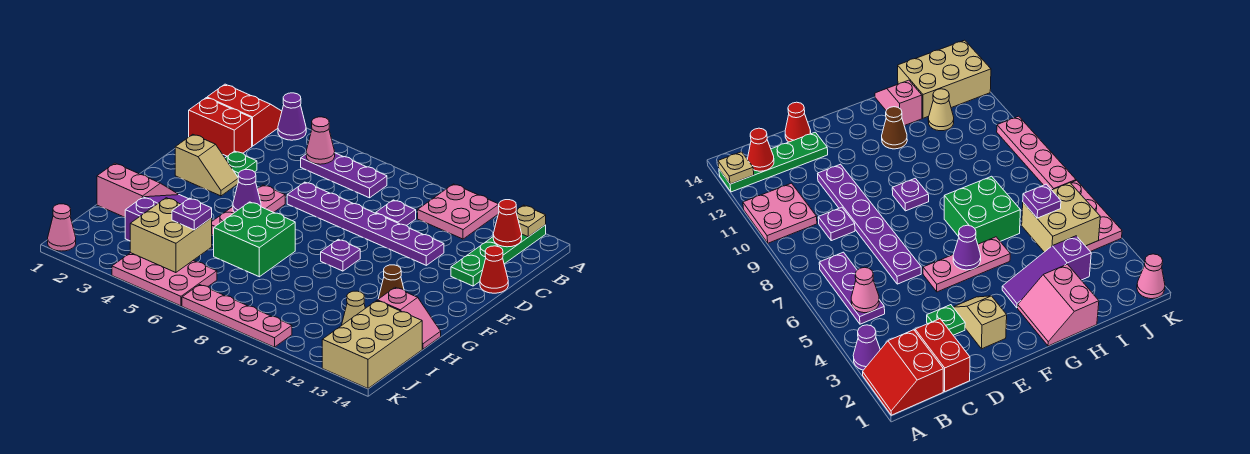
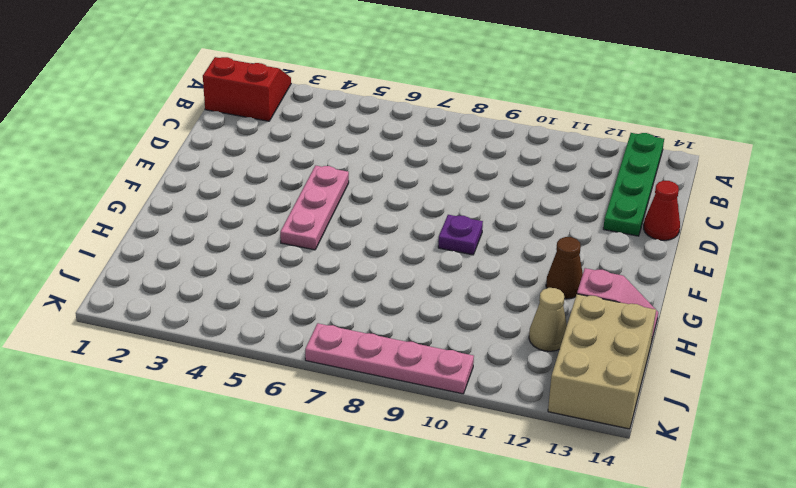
none -> purple cone A3 level 1
none -> pink plate A10:B11 level 1
none -> purple plate B5:B7 level 1

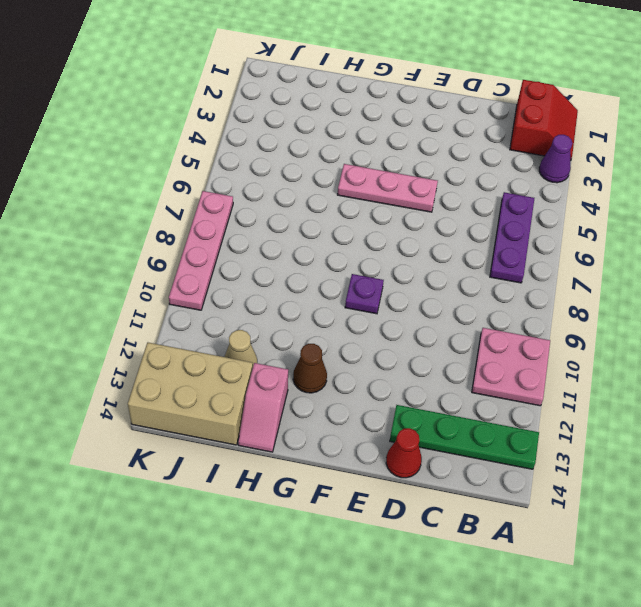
none -> red brick C1:C2 level 1
none -> purple plate C9 level 1
none -> green plate D3 level 1

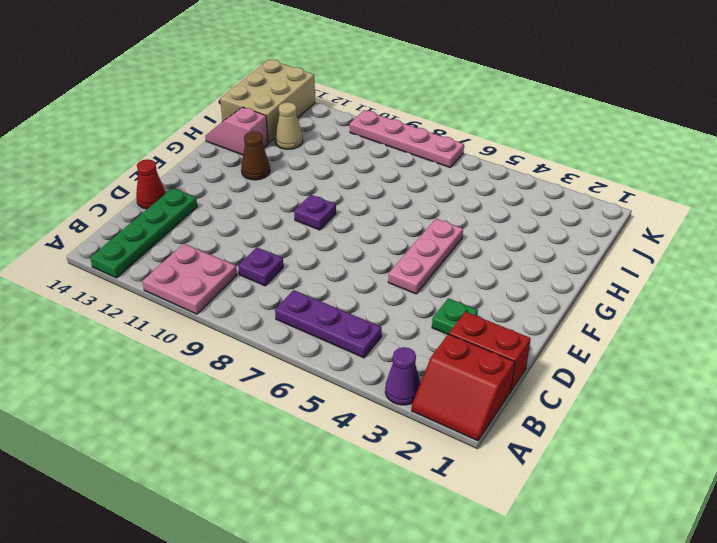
none -> purple plate D6:D11 level 1
none -> tan slope E2:E3 level 1 top 2
none -> pink slope G1:H2 level 1 top H

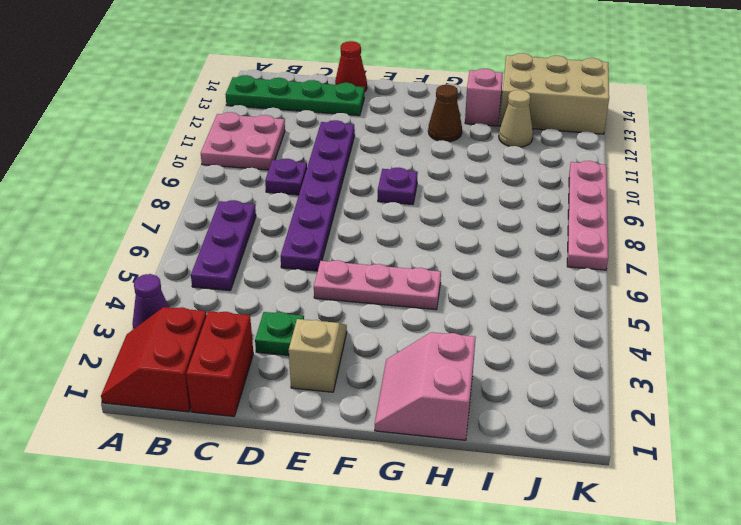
none -> purple slope G3:I3 level 1 top I
none -> green brick G6:H7 level 1
none -> pink plate J4:K6 level 1

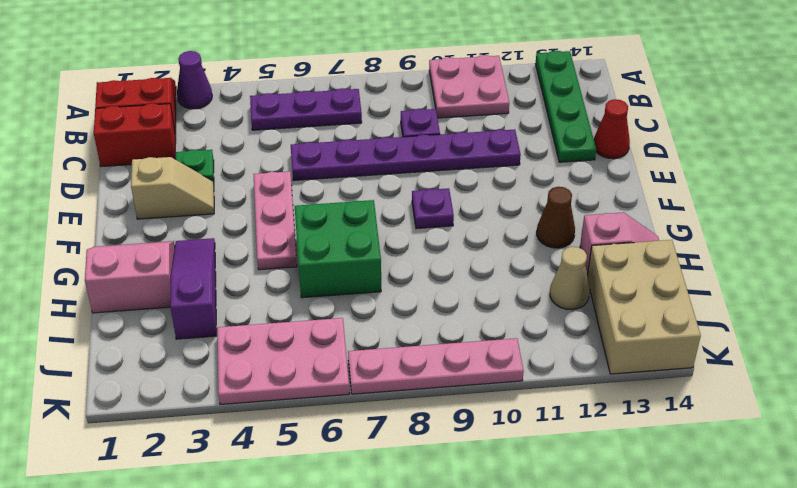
none -> pink cone K1 level 1
none -> tan plate A13 level 2
none -> pink cone B5 level 2

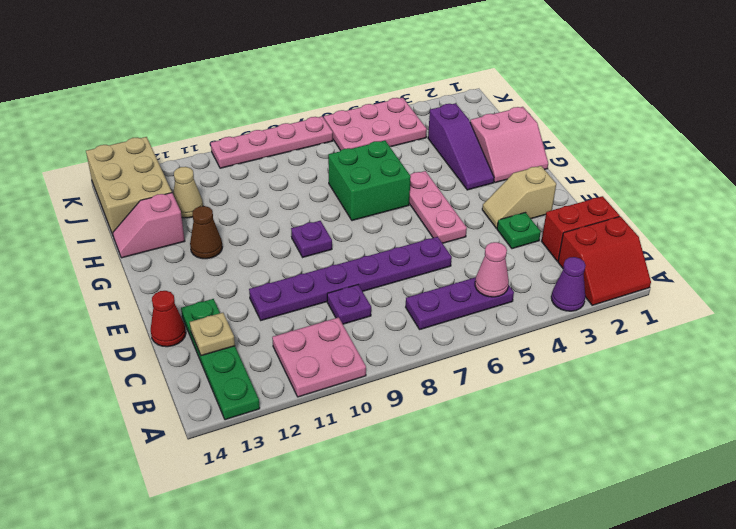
tan plate C13 level 2 -> tan plate A13 level 2
none -> pink cone K1 level 1
none -> red cone B13 level 2
none -> purple cone F5 level 2

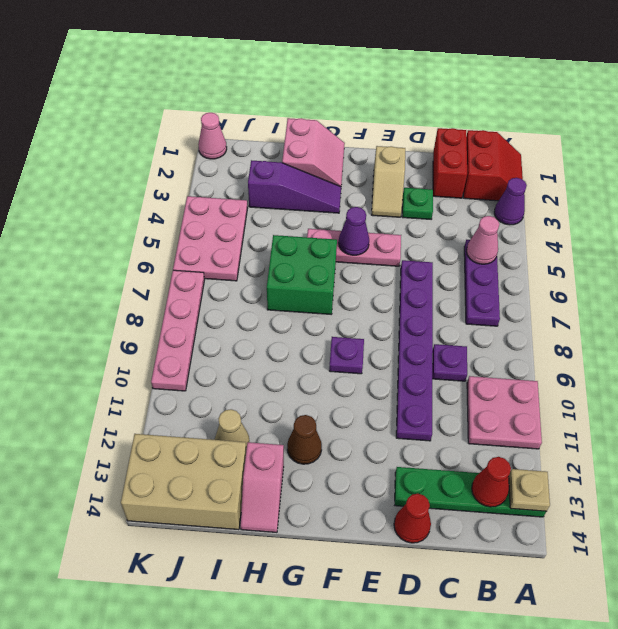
none -> tan brick I4:J5 level 2
none -> purple plate I5 level 3

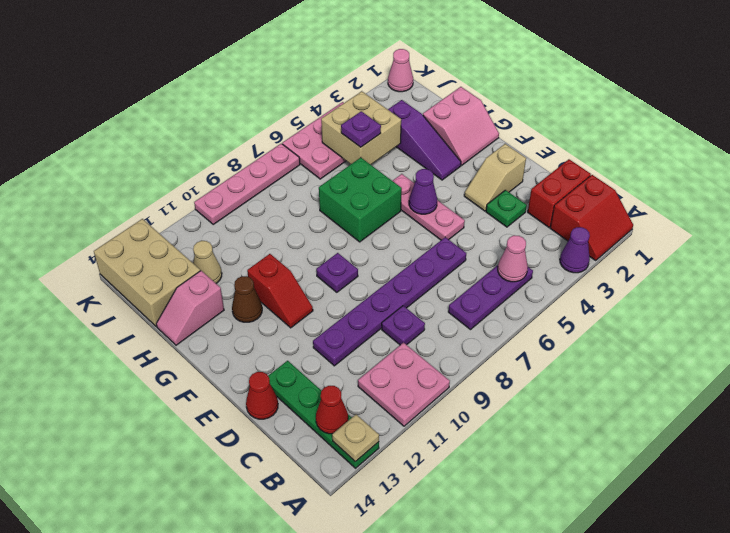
red slope F11:G11 level 1 top G -> none

